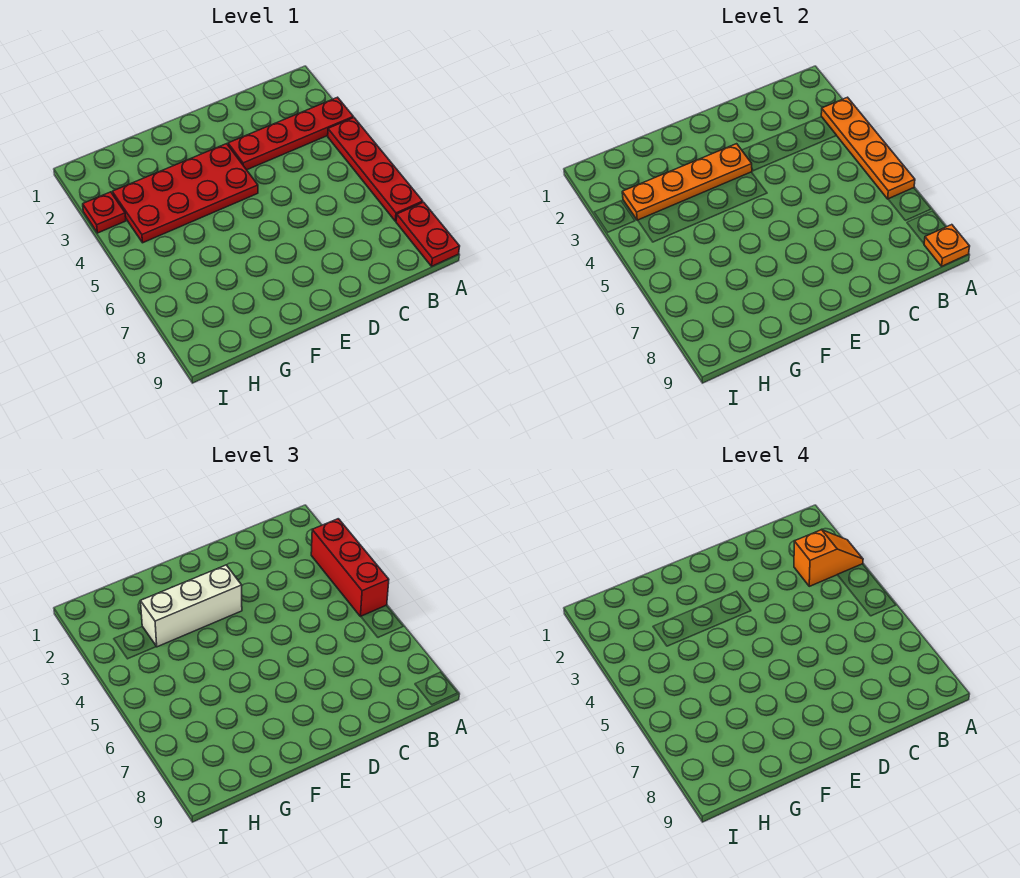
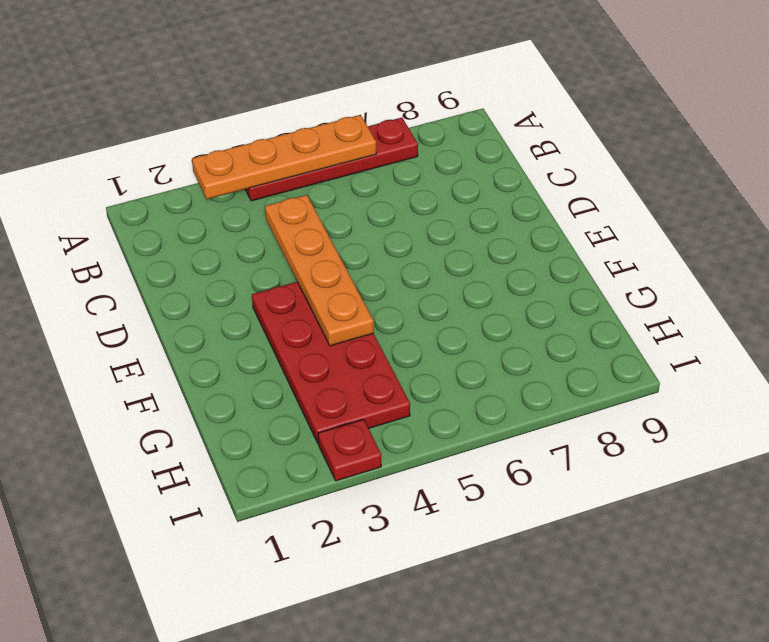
orange plate C4:F4 level 2 -> orange plate E3:H3 level 2
none -> red plate A3:D3 level 1
none -> red plate A8:A9 level 1

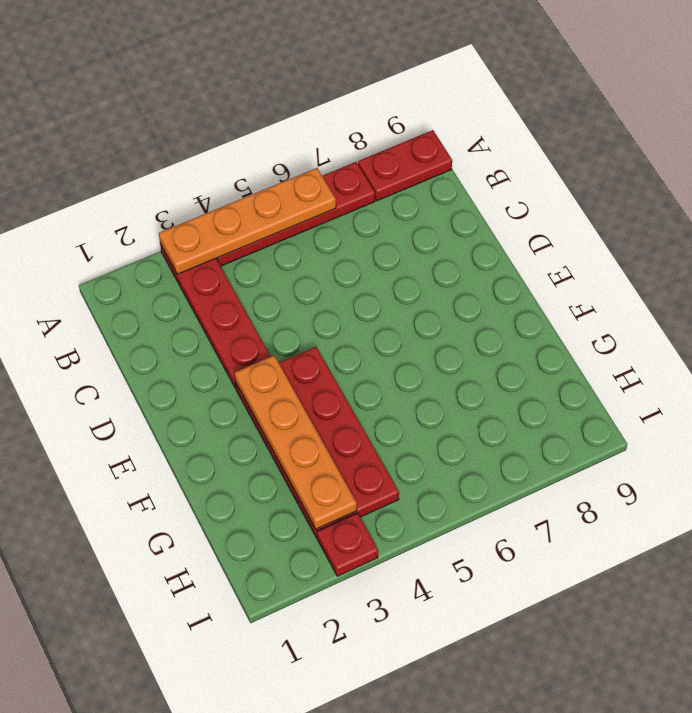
none -> orange plate A9 level 2
none -> red brick A3:A5 level 3

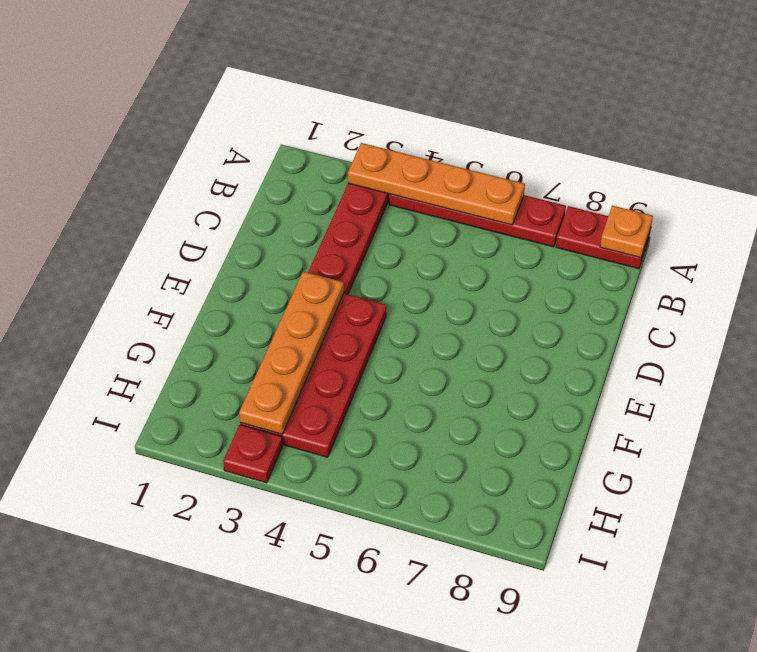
none -> red brick A3:A5 level 3
none -> white brick E3:G3 level 3

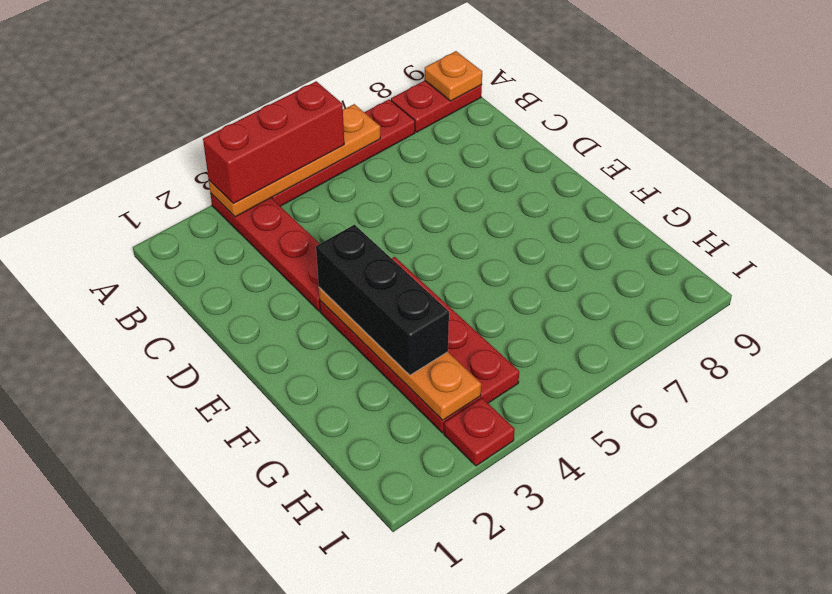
black brick E3:G3 level 3 -> white brick E3:G3 level 3
none -> orange slope A3:B3 level 4 top B

